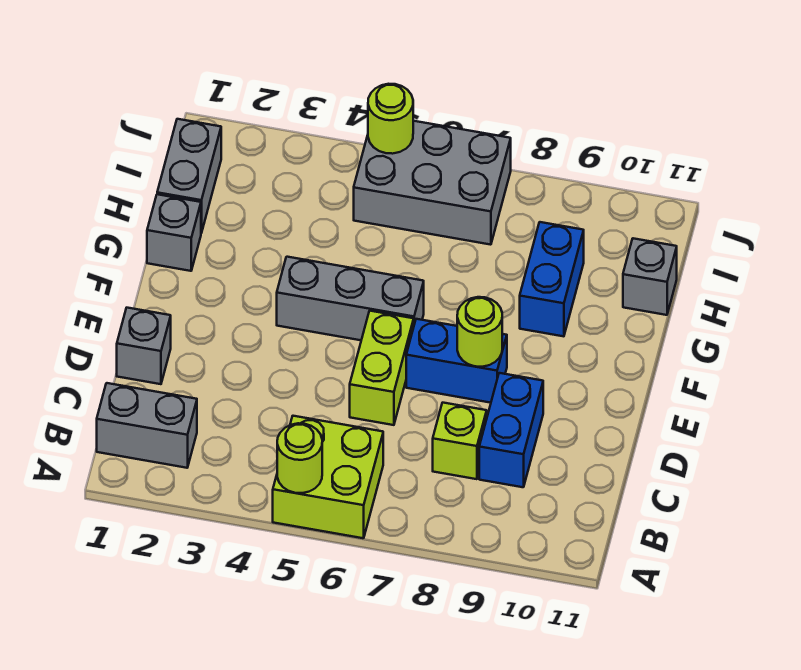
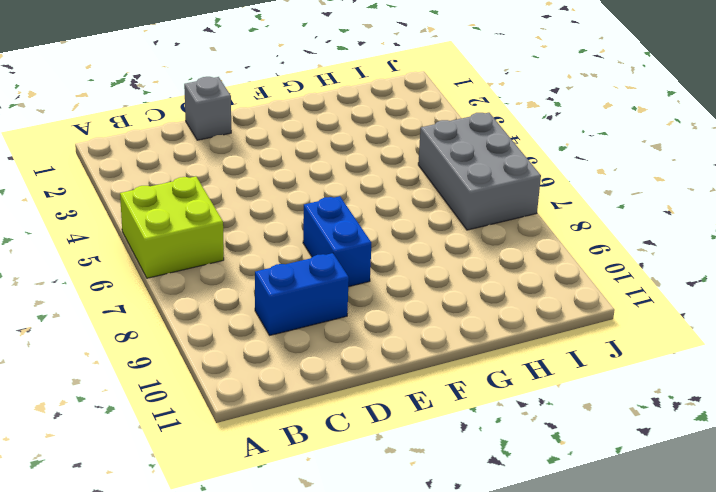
none -> grey brick B1:B2 level 1
none -> lime brick C8 level 1
none -> lime brick D6:E6 level 1

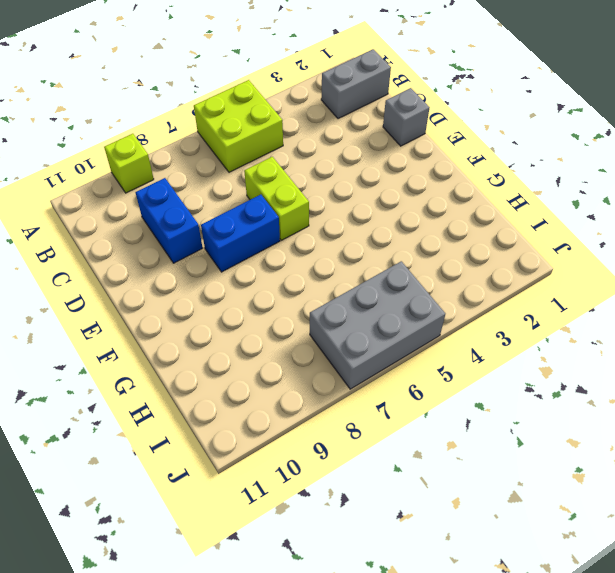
lime brick A9 level 1 -> lime brick C8 level 1
none -> grey brick F4:F6 level 1
none -> grey brick G1 level 1
none -> blue brick G9:H9 level 1

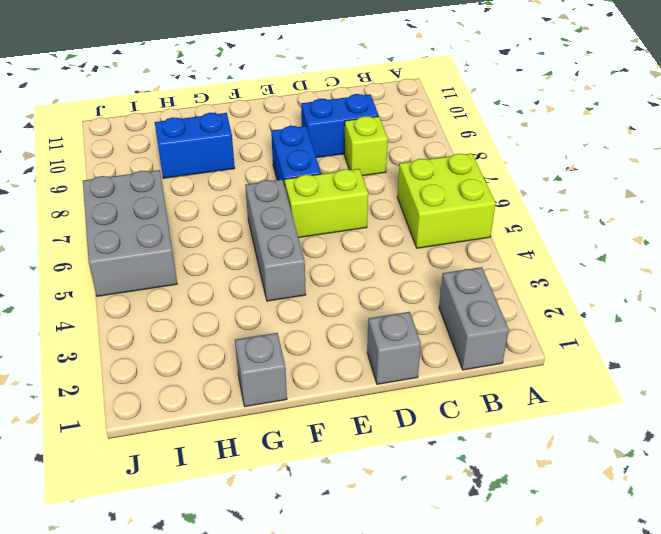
none -> grey brick H1:I1 level 1
none -> grey brick H11 level 1
none -> lime round brick A5 level 2

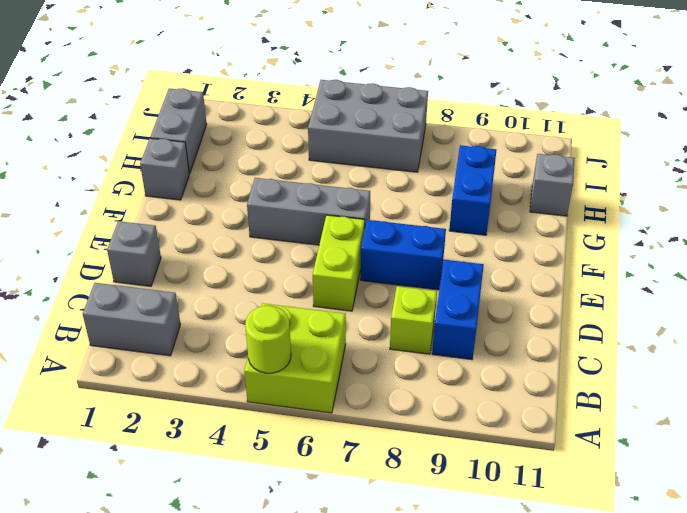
none -> lime round brick E8 level 2
none -> lime round brick J5 level 2

